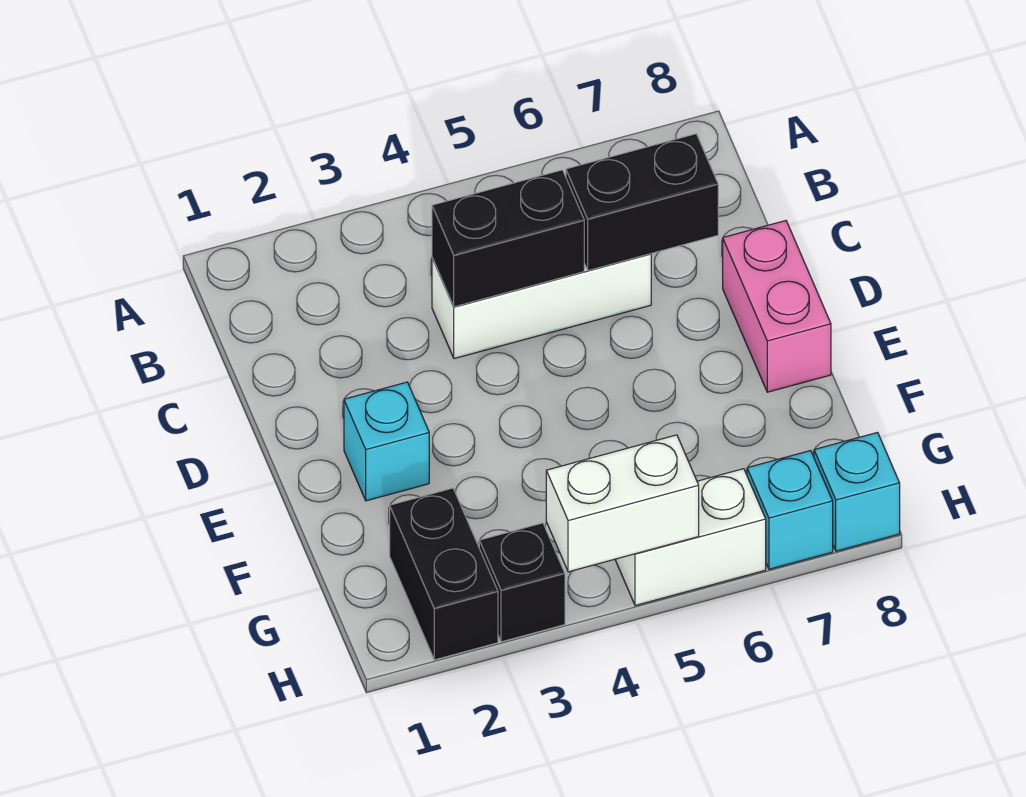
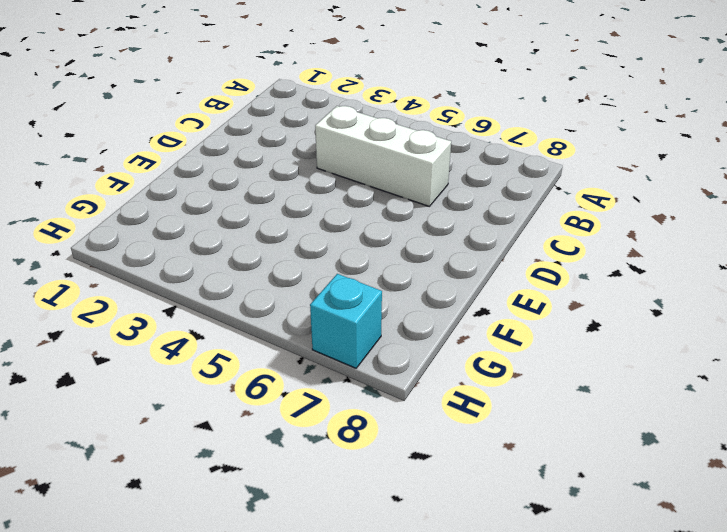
none -> pink brick D8:E8 level 1
none -> cyan brick E2 level 1

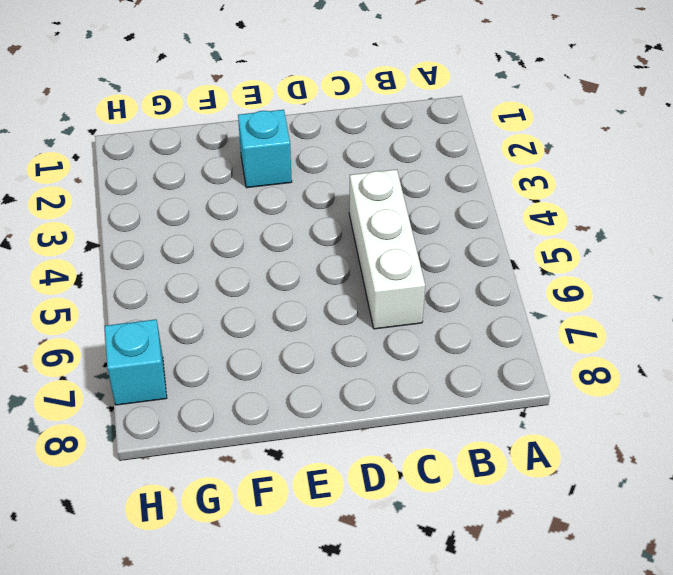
none -> pink brick D8:E8 level 1
none -> black brick G2:H2 level 1

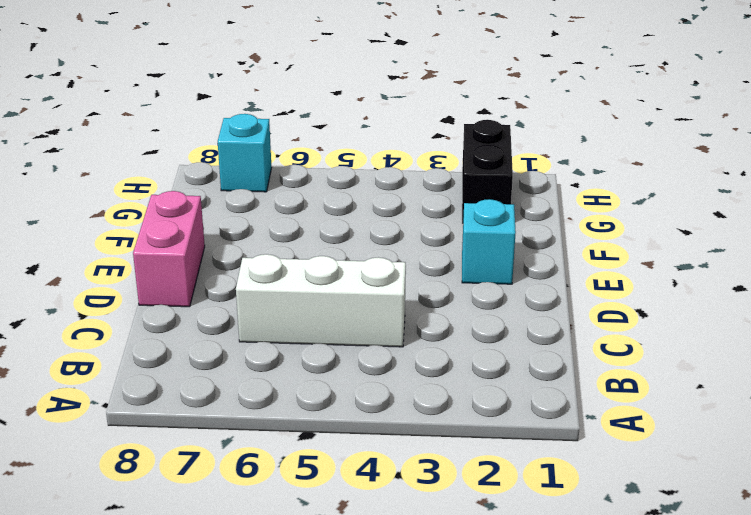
none -> black brick H3 level 1
none -> white brick H5:H6 level 1

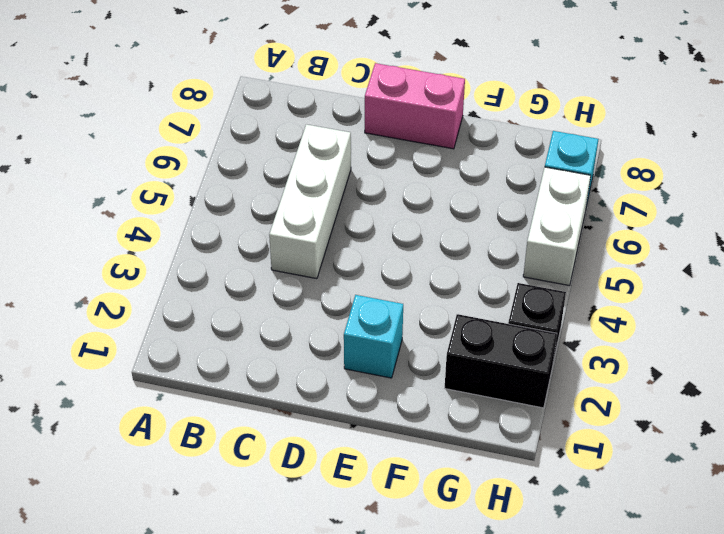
none -> cyan brick H8 level 1
none -> black brick C4:C5 level 2

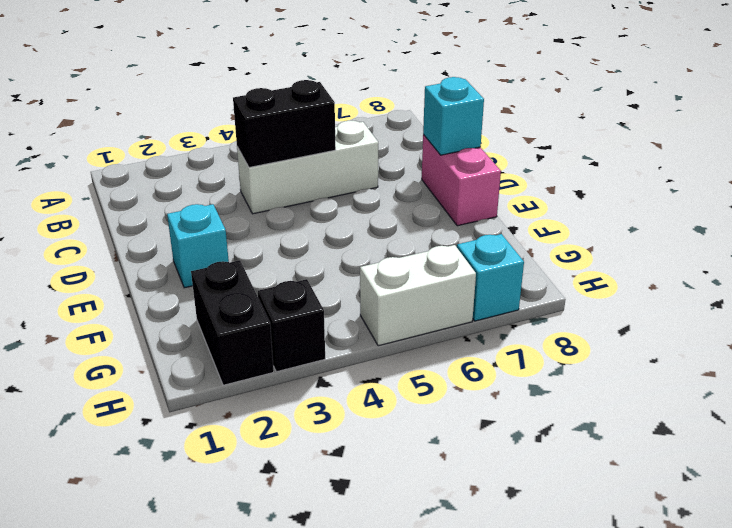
cyan brick D8 level 2 -> cyan brick H8 level 1
none -> black brick C6:C7 level 2
none -> white brick H4:H5 level 2

